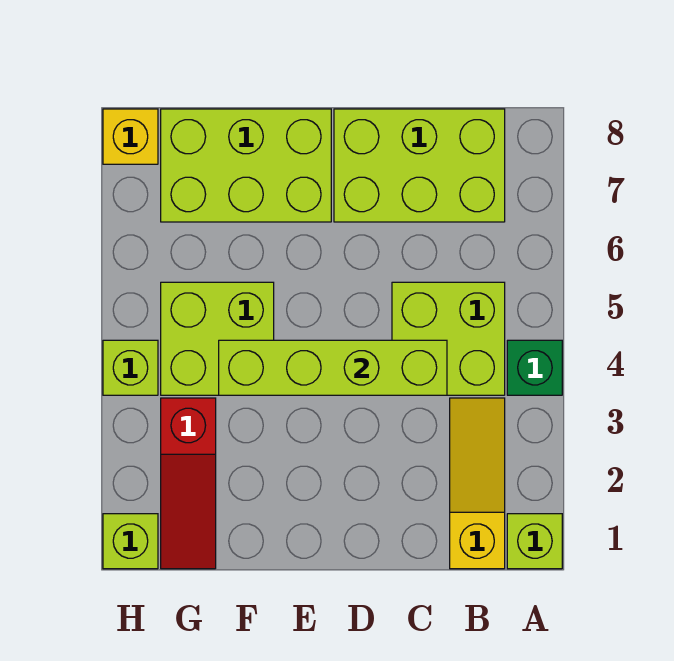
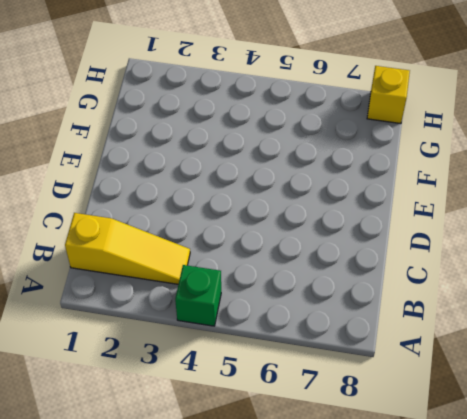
none -> lime brick A1 level 1
none -> lime brick B4:C5 level 1
none -> lime brick B7:D8 level 1

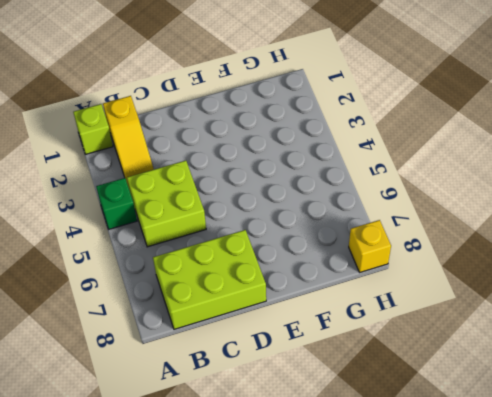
none -> lime brick E7:G8 level 1
none -> lime brick F4:G5 level 1
none -> red slope G1:G3 level 1 top 3

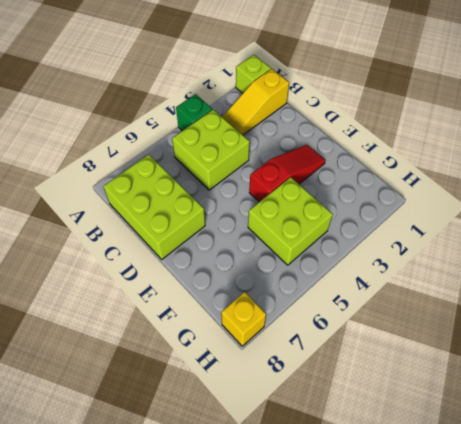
red slope E2:E4 level 1 top 4 -> red slope G1:G3 level 1 top 3
none -> lime brick E7:G8 level 1
none -> lime brick H1 level 1
none -> lime brick H4 level 1

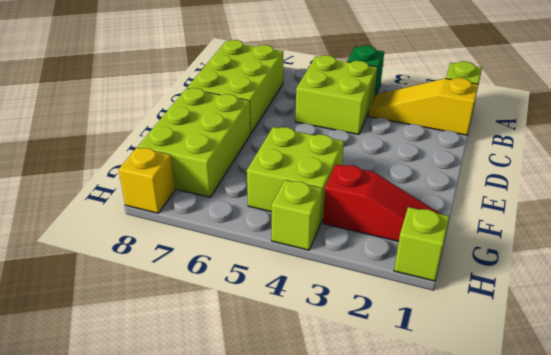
none -> lime brick C4:F4 level 2

